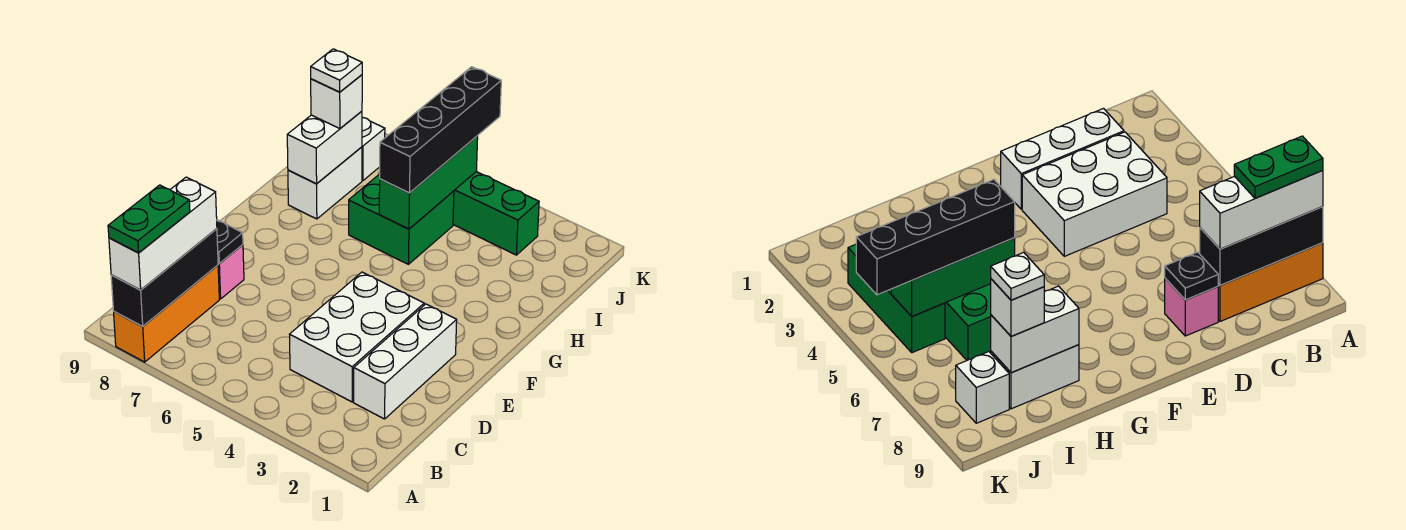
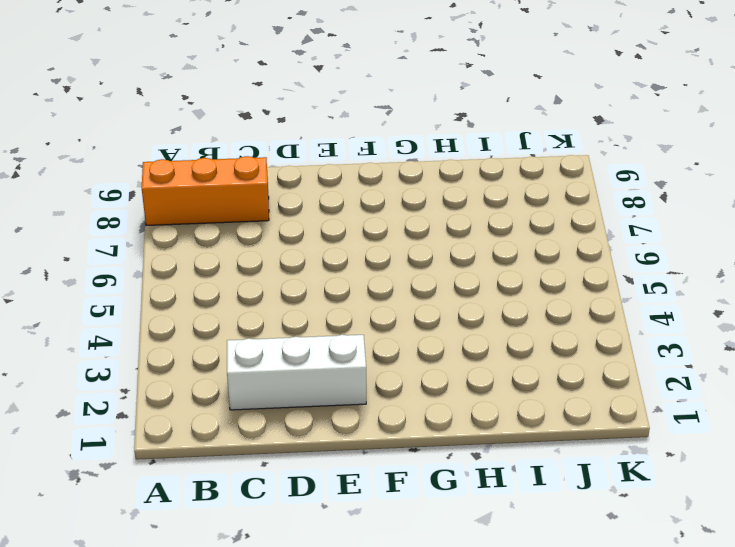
none -> white brick C3:E4 level 1
none -> pink brick D8 level 1
none -> green brick H5:I6 level 1

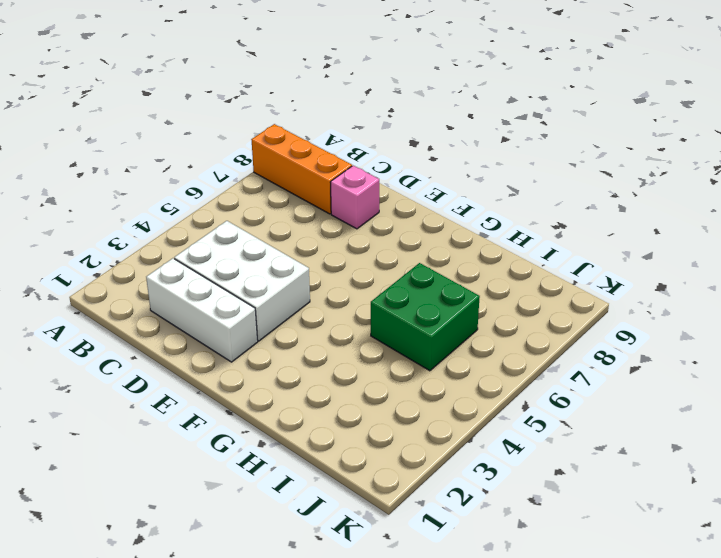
none -> white brick H8:I8 level 1
none -> green brick J3:J5 level 1
none -> white brick J8 level 1

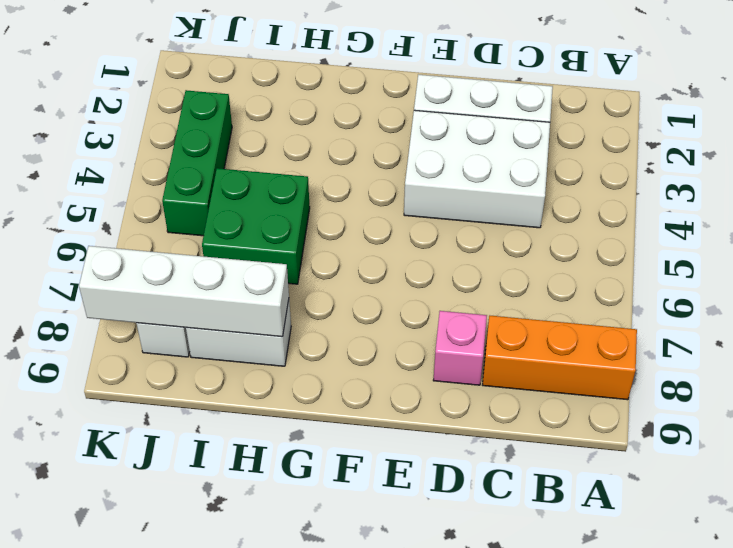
white brick H8:K8 level 2 -> white brick H8:I8 level 2
none -> black brick A8:C8 level 2
none -> black plate D8 level 2
none -> green brick H5:J5 level 2

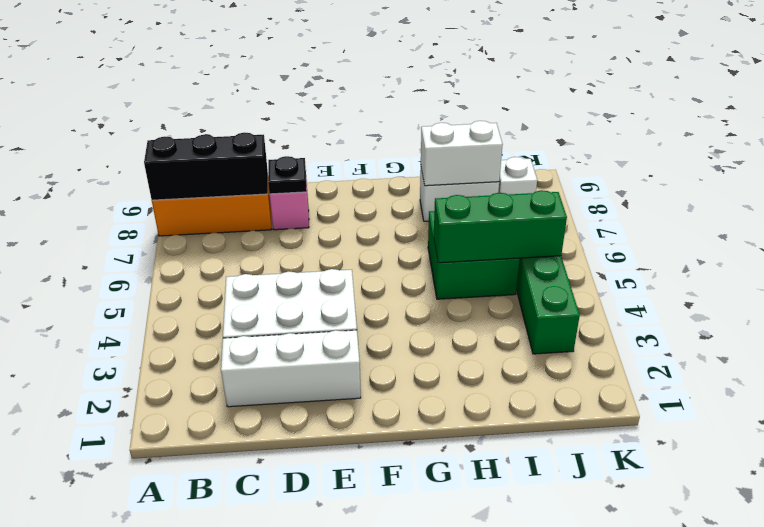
none -> white brick A8:C8 level 3
none -> black brick H5:K5 level 3
none -> white brick I8 level 3

